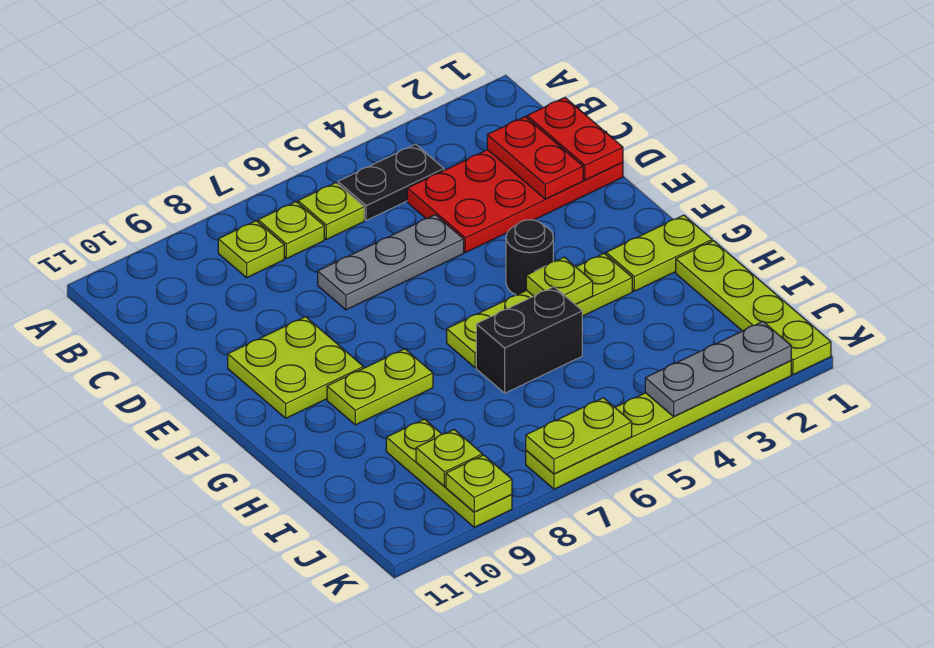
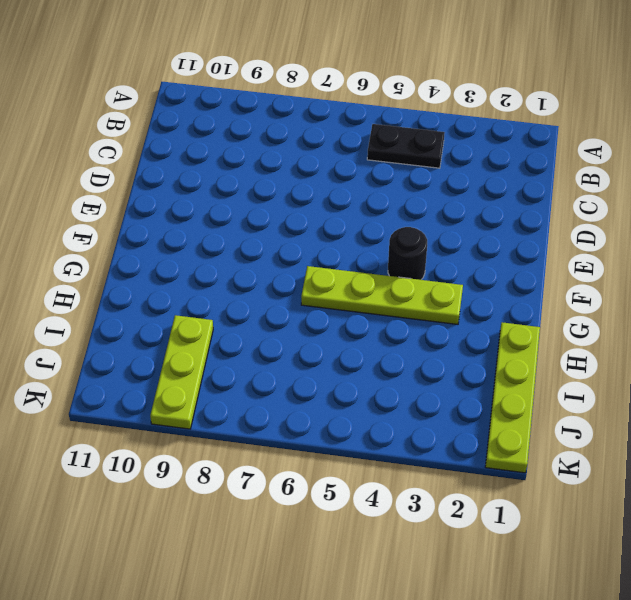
none -> lime plate B6 level 1
none -> lime plate B7 level 1
none -> lime plate B8 level 1

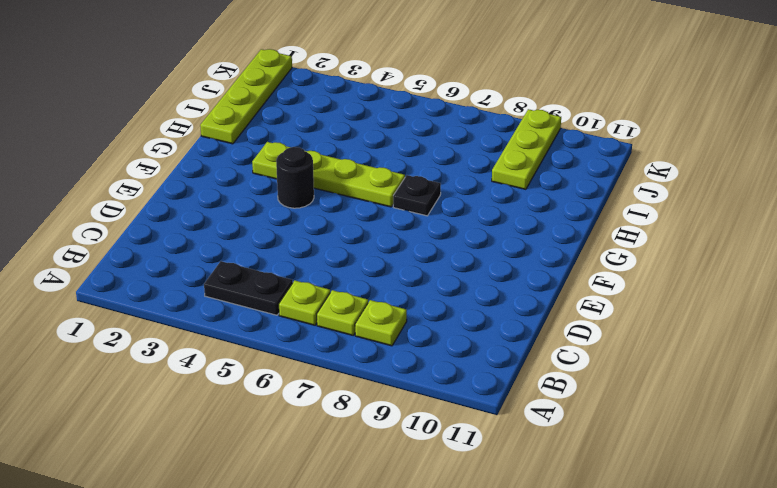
black plate G7 level 1 -> none
none -> red plate C1:D4 level 1
none -> grey plate D5:D7 level 1
none -> lime plate E9:F10 level 1

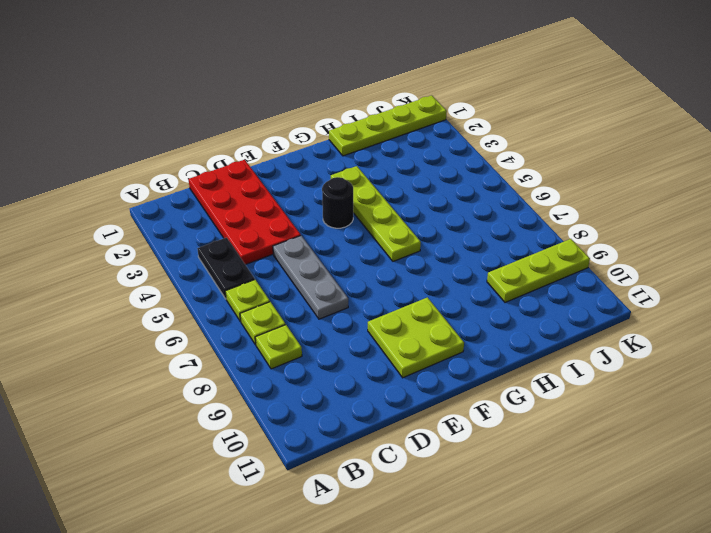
none -> lime plate G1:G2 level 1
none -> lime plate G8:G9 level 1
none -> black brick H5:H6 level 1

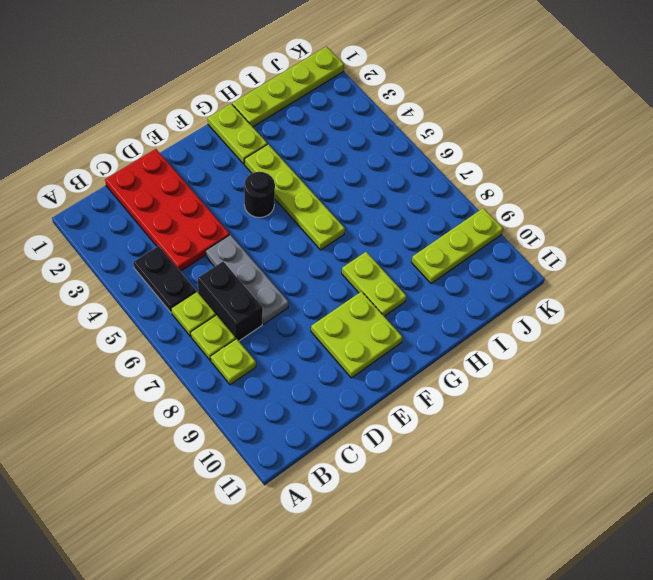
black brick C6:C7 level 1 -> black brick H5:H6 level 1
none -> lime plate K2:K7 level 1
none -> red plate C1:D1 level 2
none -> red plate C2:D2 level 2

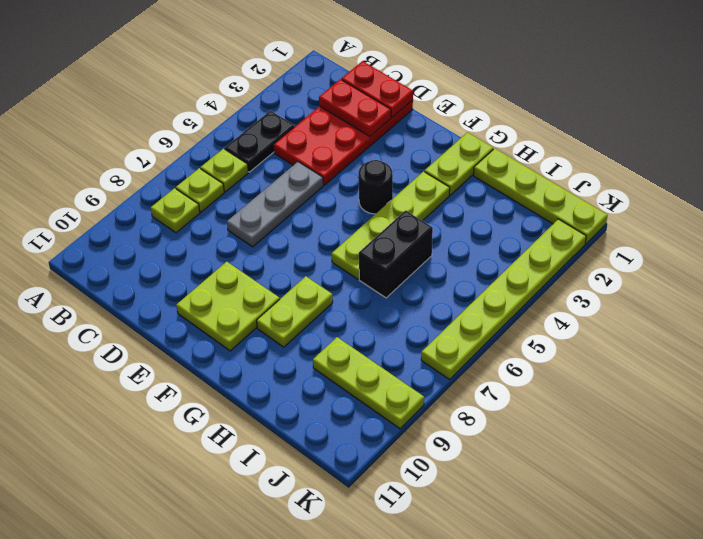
none -> lime plate G4 level 2
none -> lime plate J9 level 2
none -> grey plate K2:K4 level 2

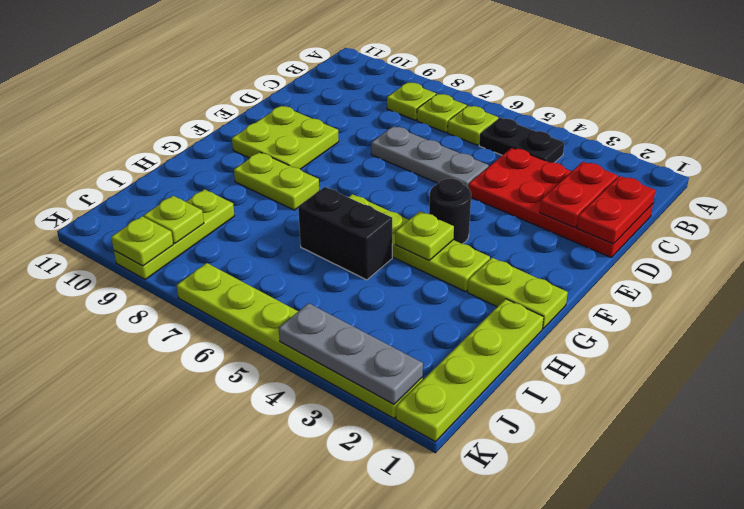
none -> lime plate K6:K7 level 2

